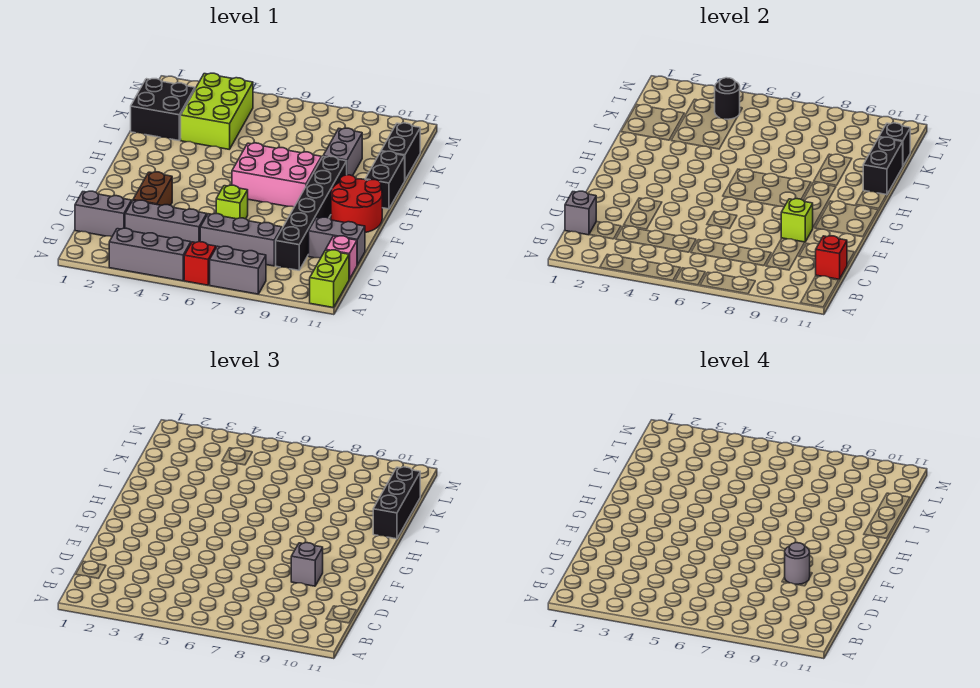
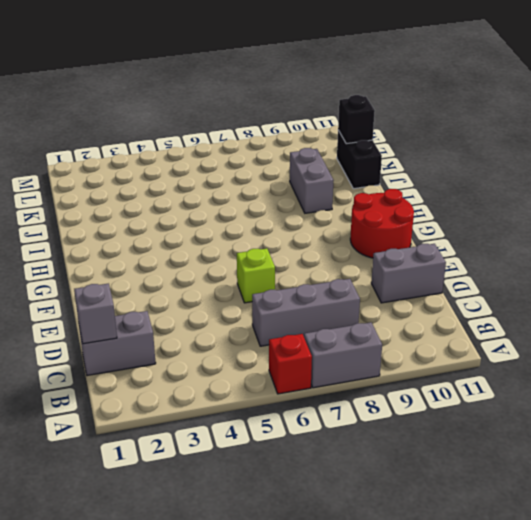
none -> grey brick A3:A5 level 1
none -> lime brick A11:B11 level 1
none -> grey brick C3:C5 level 1

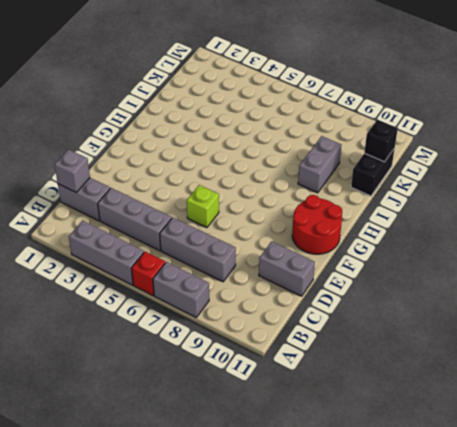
none -> lime brick A11:B11 level 1
none -> black brick C9:H9 level 1
none -> pink brick C11 level 1

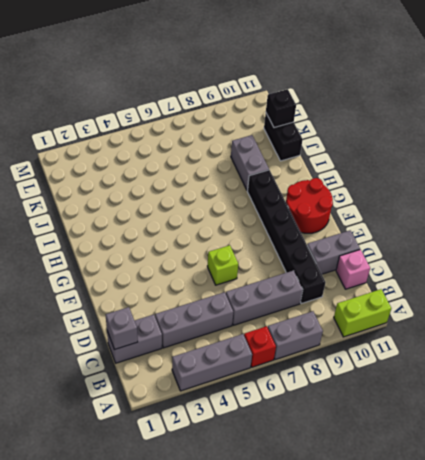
lime brick A10:A11 level 1 -> lime brick A11:B11 level 1
none -> brown brick D3:E3 level 1
none -> pink brick G6:H8 level 1
none -> black brick H11:I11 level 1

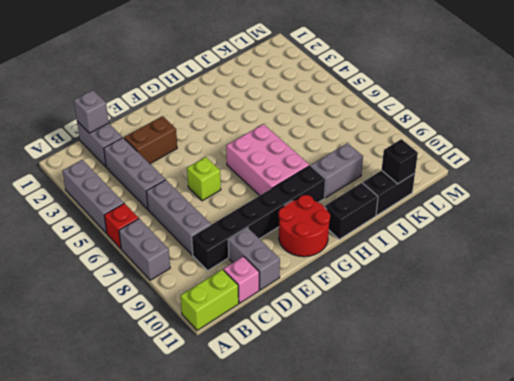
none -> black brick J1:K2 level 1
none -> lime brick J3:L4 level 1
none -> red brick C11 level 2

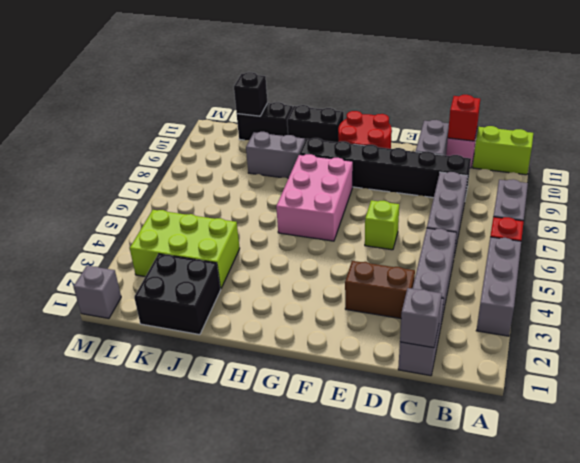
grey brick M1 level 1 -> grey brick E9 level 3
none -> lime brick E9 level 2
none -> black brick I11:J11 level 2
none -> black round brick L4 level 2

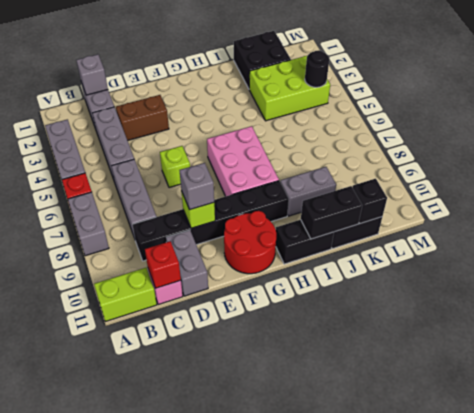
none -> black brick I11:K11 level 3
none -> grey round brick E9 level 4

